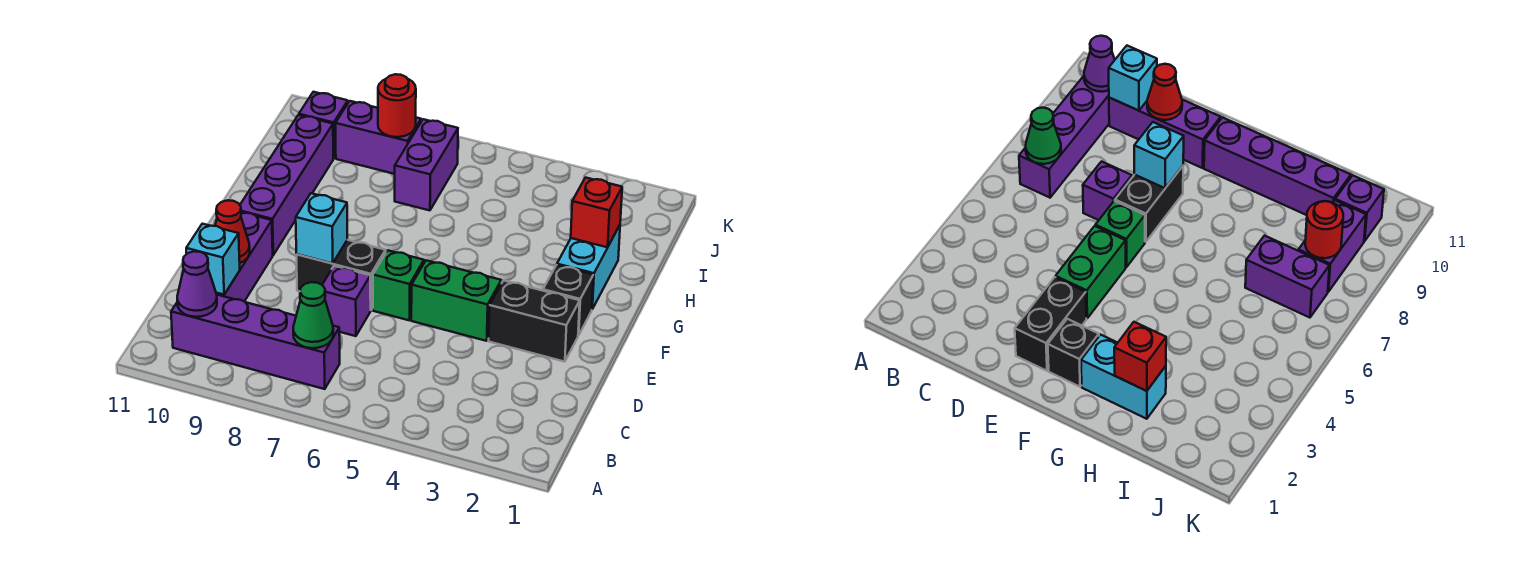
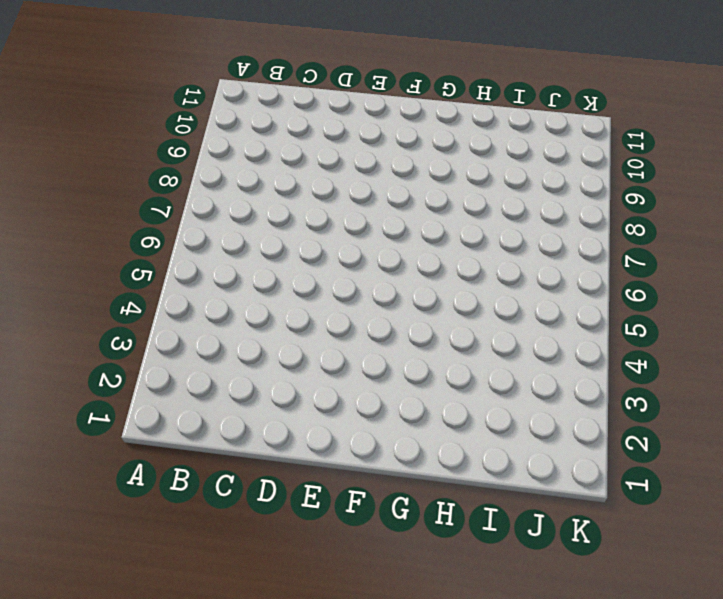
none -> purple brick B7:B10 level 1
none -> purple brick C10:E10 level 1
none -> purple brick D7 level 1

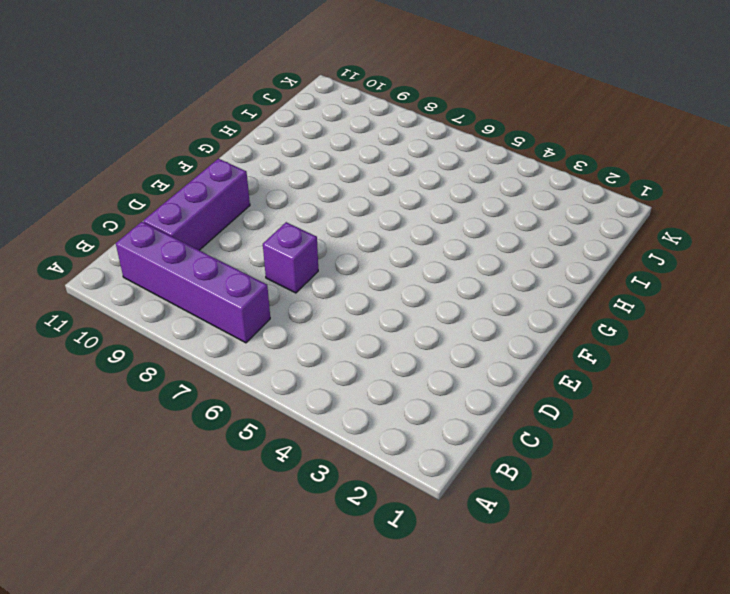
none -> black brick E2:E3 level 1
none -> green brick E4:E5 level 1
none -> green brick E6 level 1

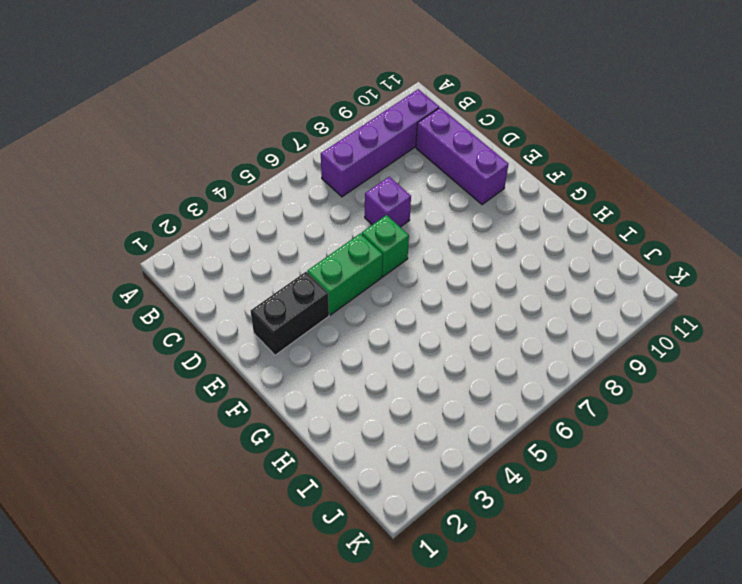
none -> black brick E7:E8 level 1
none -> black brick F2 level 1
none -> purple brick F10:I10 level 1

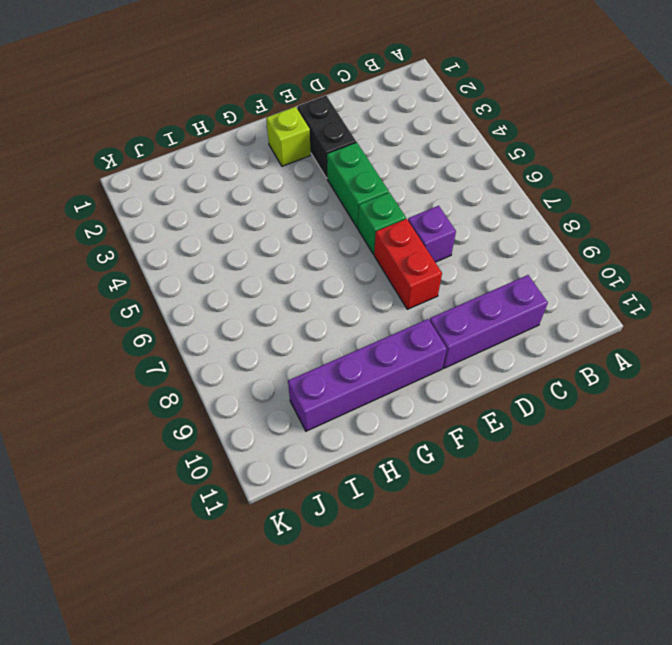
red brick E7:E8 level 1 -> black brick E7:E8 level 1
lime brick F2 level 1 -> black brick F2 level 1
none -> purple brick B7:B10 level 1
none -> cyan brick G2:H2 level 1
none -> purple brick I7:J7 level 1

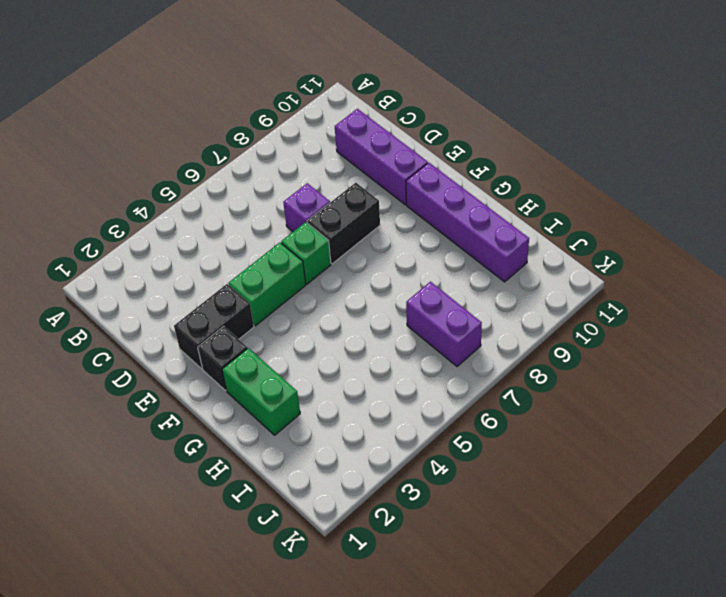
green brick G2:H2 level 1 -> cyan brick G2:H2 level 1
none -> purple brick B7:B10 level 1
none -> purple brick J8:J9 level 1
none -> purple brick J10 level 1

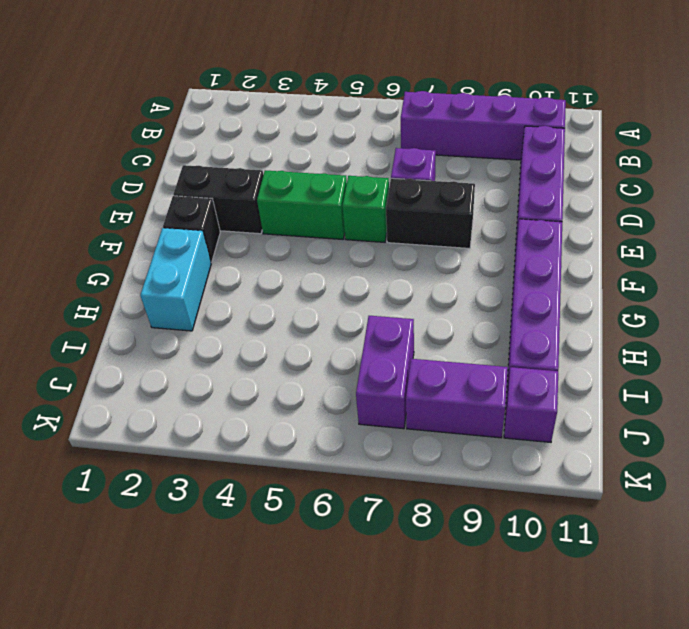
none -> green cone B7 level 2
none -> purple cone B10 level 2
none -> cyan brick C10 level 2

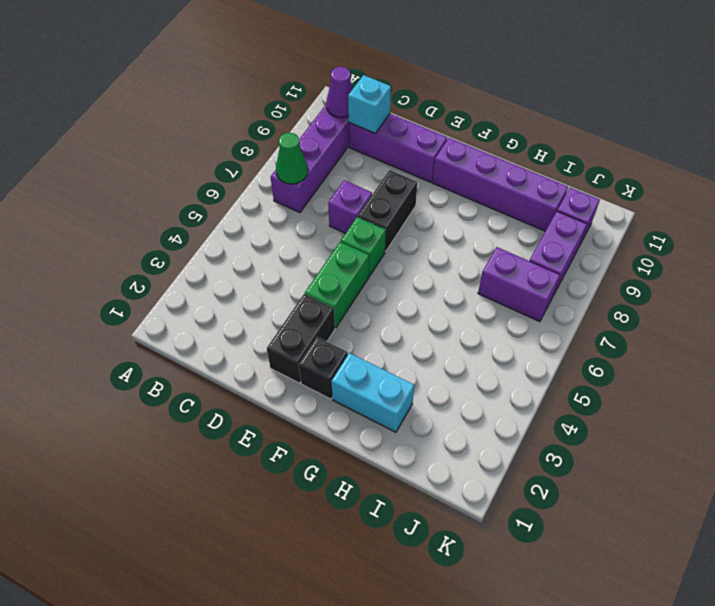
none -> red cone D10 level 2
none -> cyan brick E8 level 2
none -> red brick H2 level 2

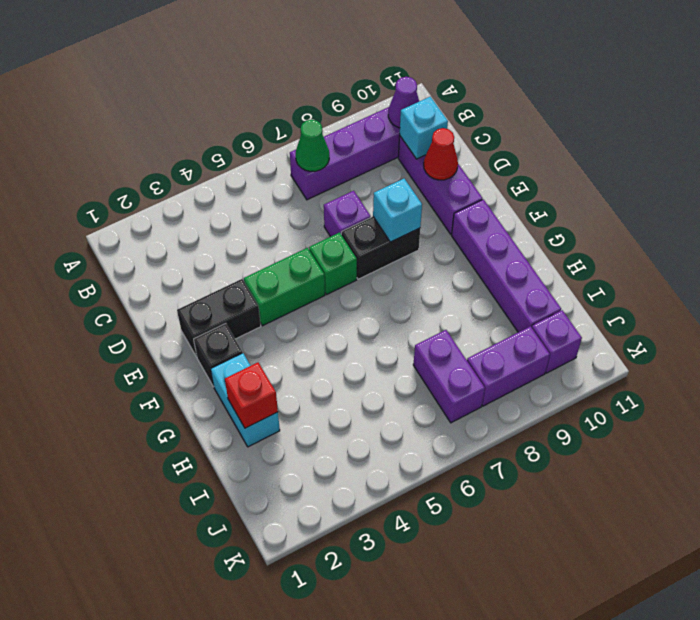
none -> red round brick J8 level 2

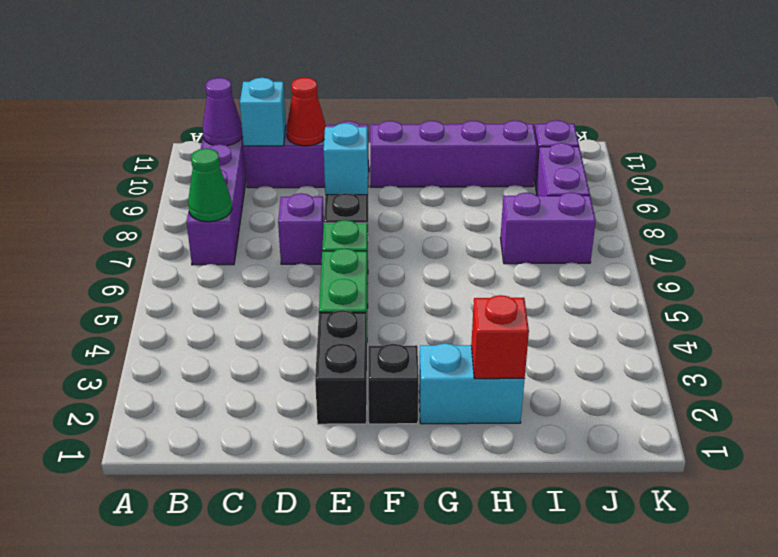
none -> red round brick J8 level 2

